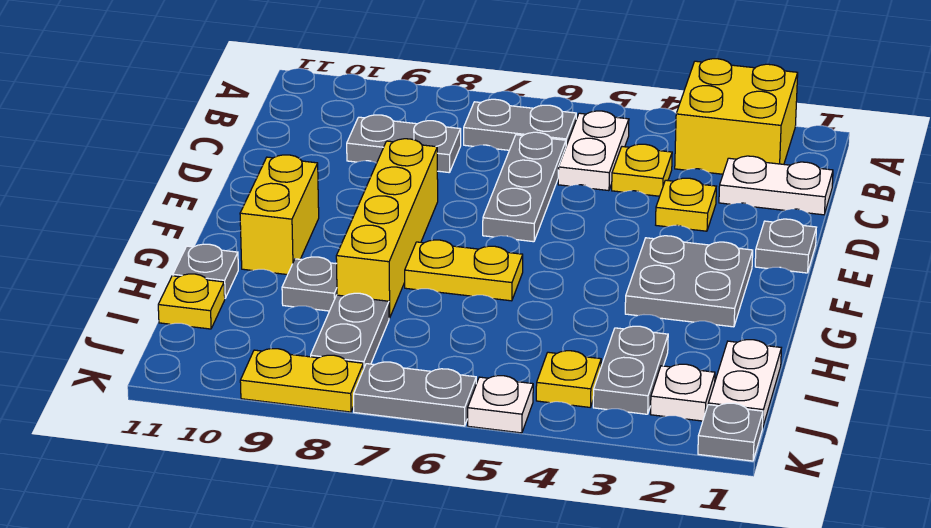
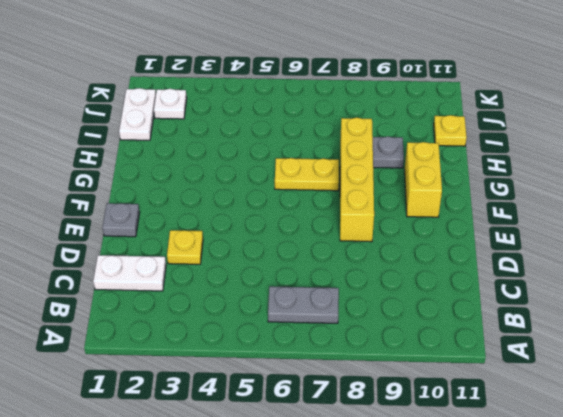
none -> yellow brick A2:B3 level 1
none -> white plate B5:C5 level 1
none -> yellow plate C4 level 1

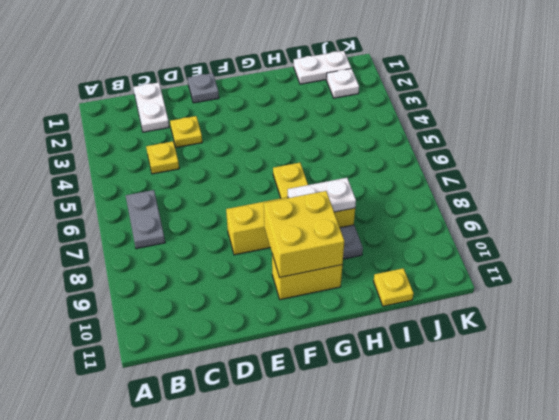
yellow brick F9:G10 level 2 -> yellow brick A2:B3 level 1
white plate G8:H8 level 2 -> white plate B5:C5 level 1
none -> grey plate C6:E6 level 1
none -> grey plate C8:C9 level 1
none -> grey plate F2:G3 level 1

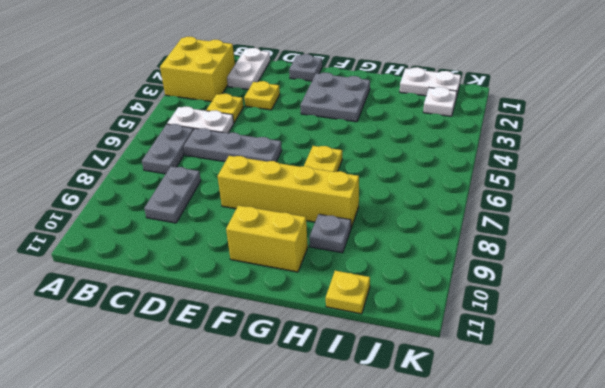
none -> grey plate H11 level 1
none -> grey plate I3:J3 level 1
none -> grey plate I8:J8 level 1

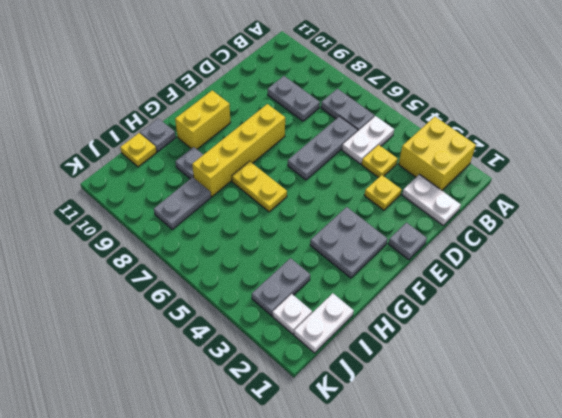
none -> yellow plate J4 level 1
none -> grey plate K1 level 1
none -> white plate K5 level 1

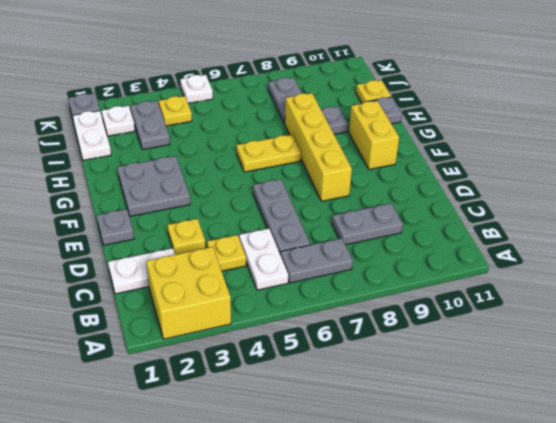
none -> grey plate K6:K7 level 1
none -> yellow plate K8:K9 level 1

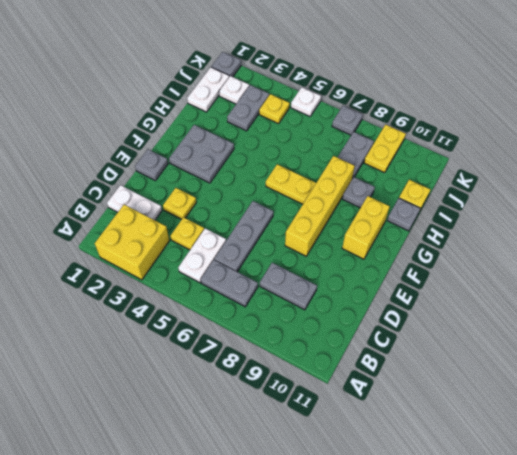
yellow plate J9:K9 level 1 -> yellow plate K8:K9 level 1
grey plate K7 level 1 -> grey plate K6:K7 level 1

